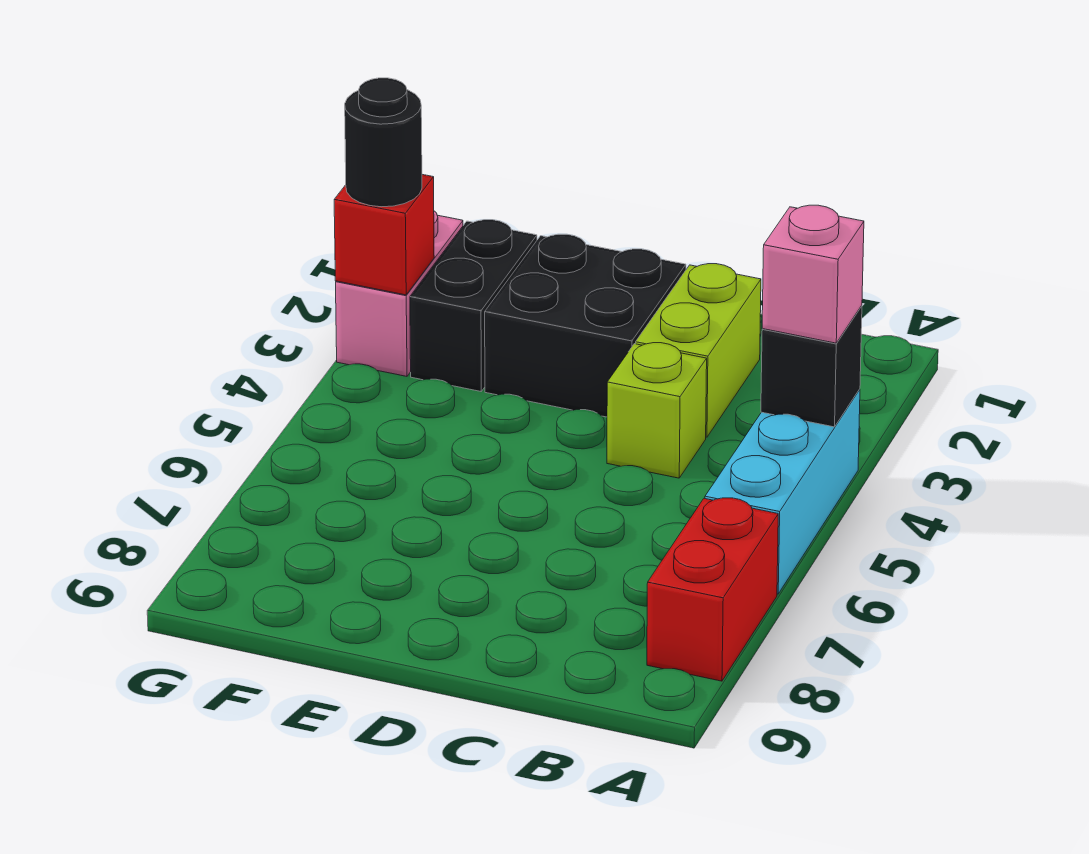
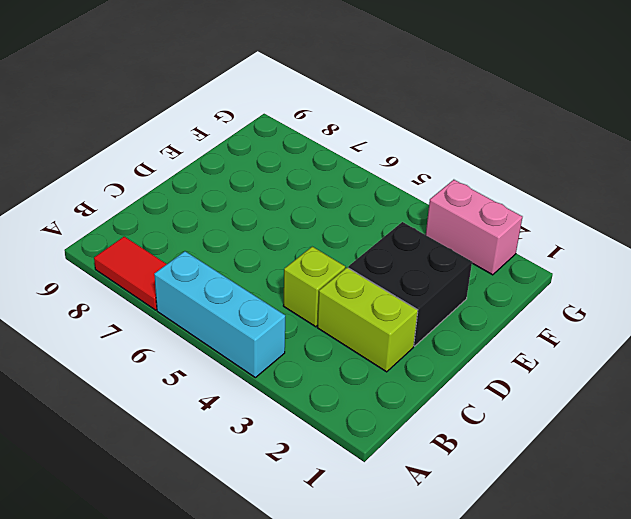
red tile A7:A8 level 1 -> red brick A7:A8 level 1
none -> black brick F2:F3 level 1
none -> black brick A4 level 2

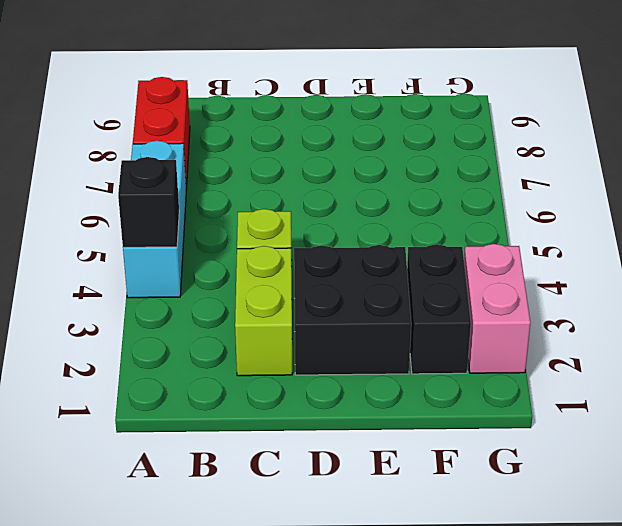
none -> red brick G3 level 2
none -> pink brick A4 level 3

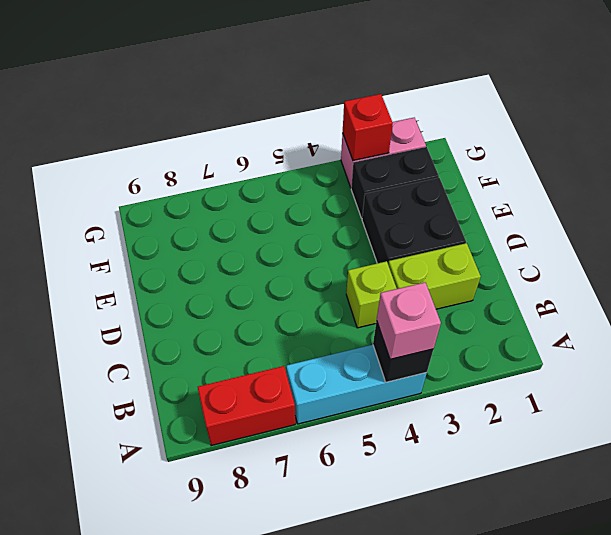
none -> black round brick G3 level 3

